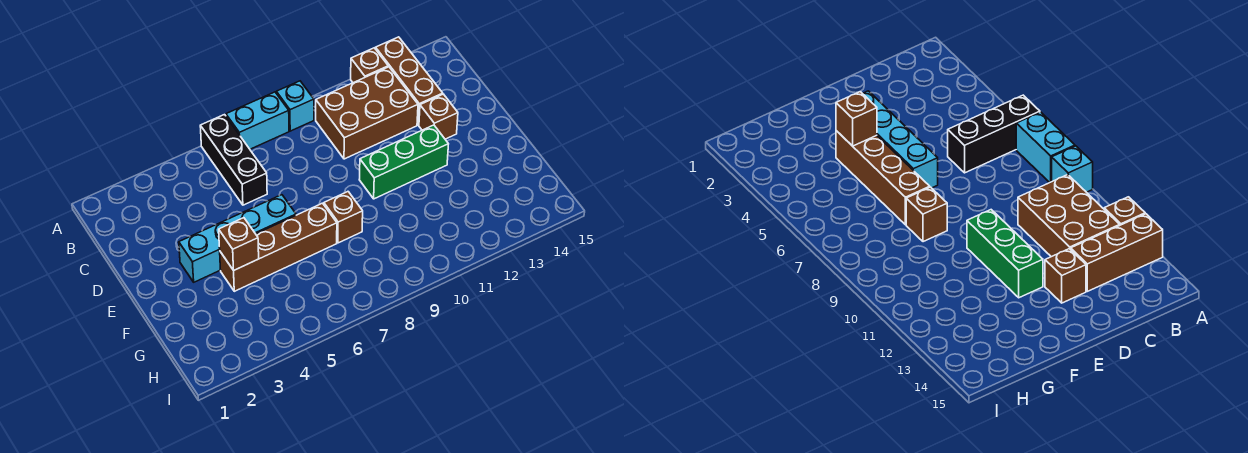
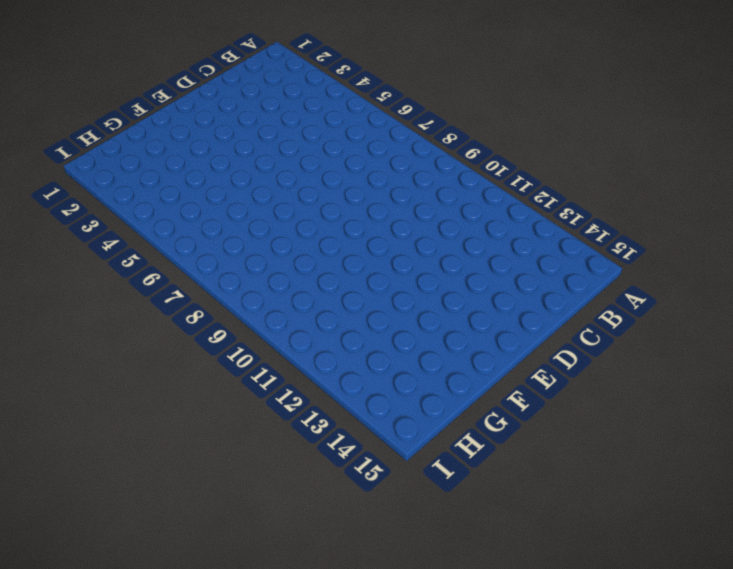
none -> black brick A6:C6 level 1
none -> cyan brick A7:A8 level 1
none -> cyan brick A9 level 1

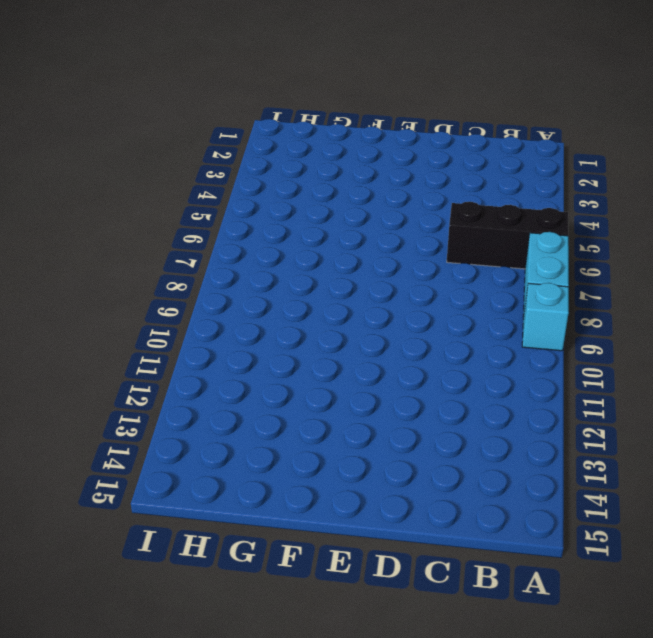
none -> brown brick A12 level 1
none -> brown brick A13:C13 level 1
none -> brown brick B10:C12 level 1

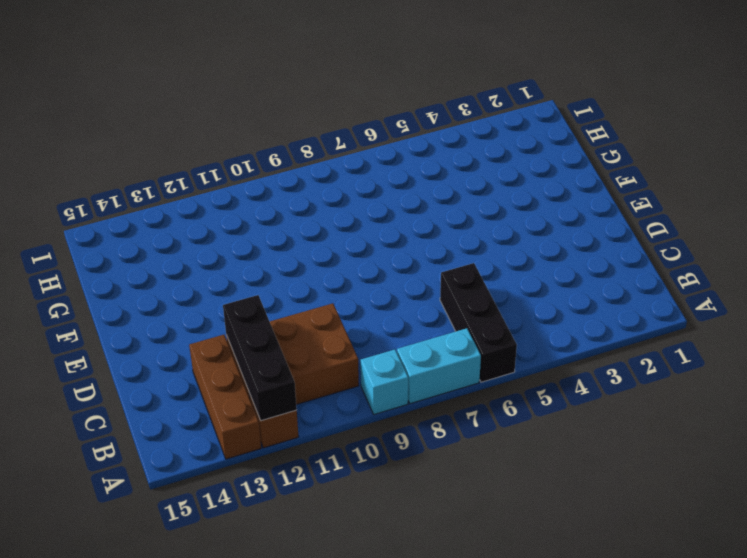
black brick A12:C12 level 2 -> none
none -> brown brick D13 level 1
none -> cyan brick E3:E6 level 1
none -> green brick E10:E12 level 1

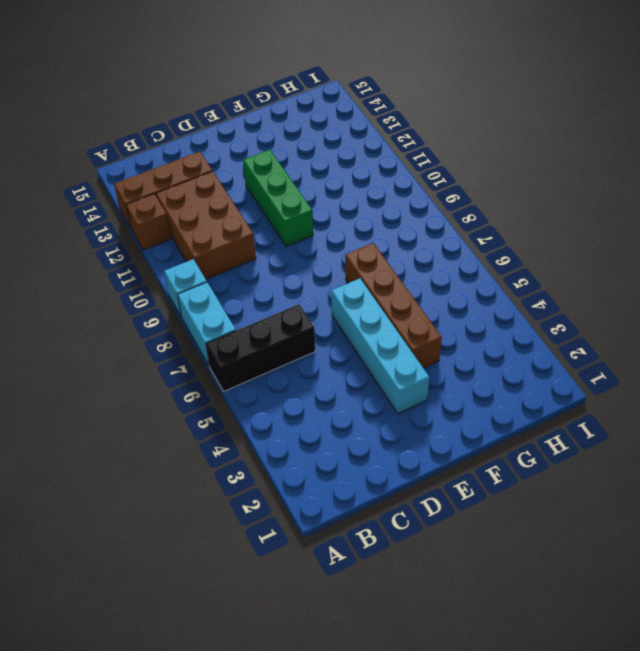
none -> brown brick D13 level 1
none -> brown brick F8 level 1
none -> brown brick F4 level 2

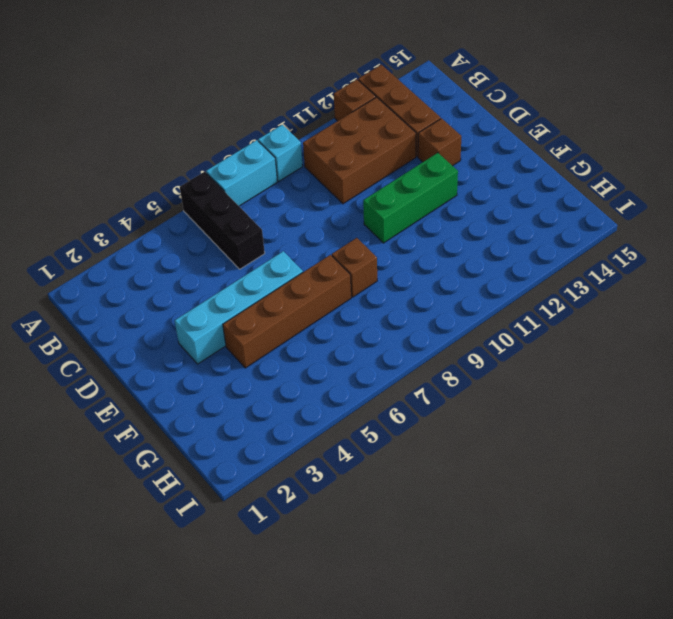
none -> brown brick F4 level 2

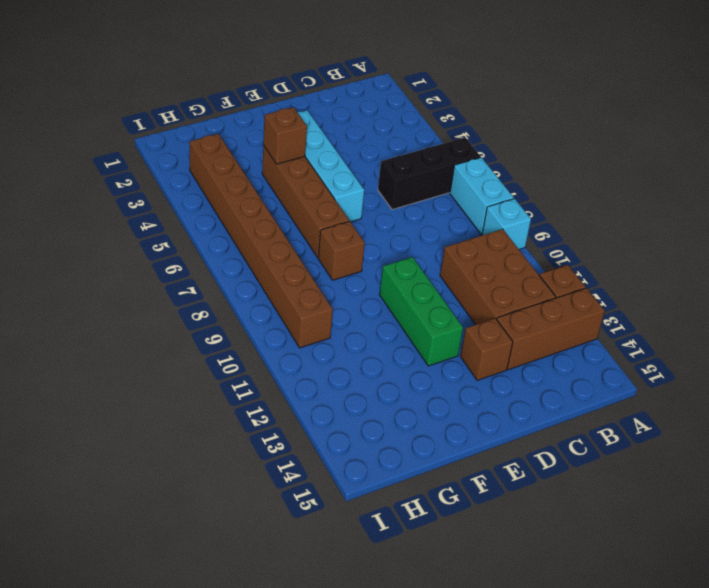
brown brick H3:H10 level 1 -> none

